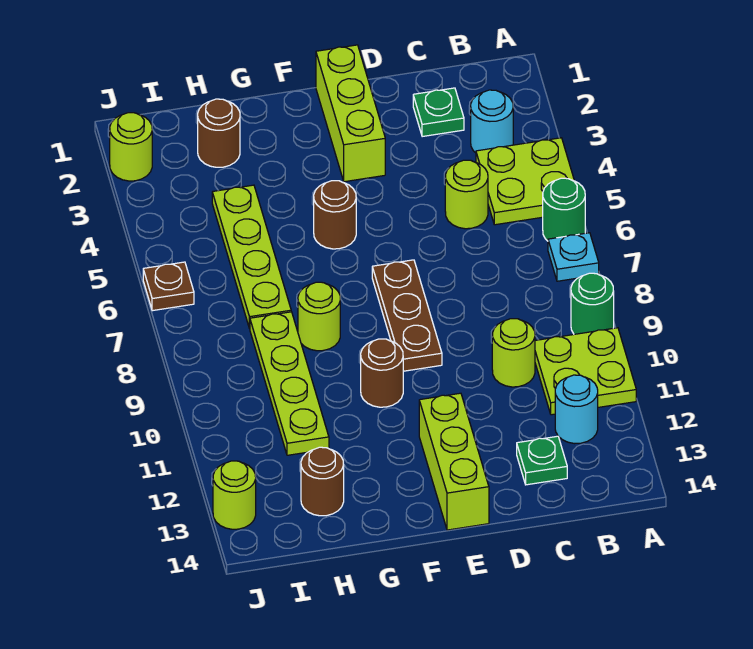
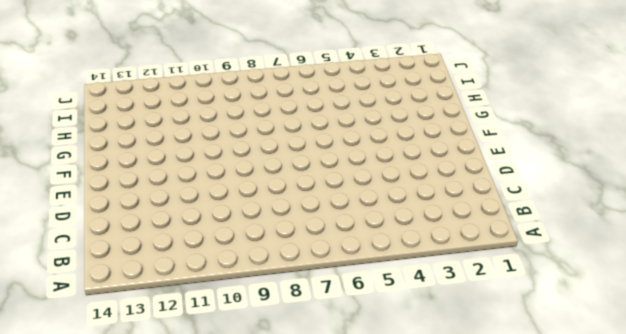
none -> lime plate A4:B5 level 1
none -> green round brick A6 level 1
none -> cyan plate A7 level 1

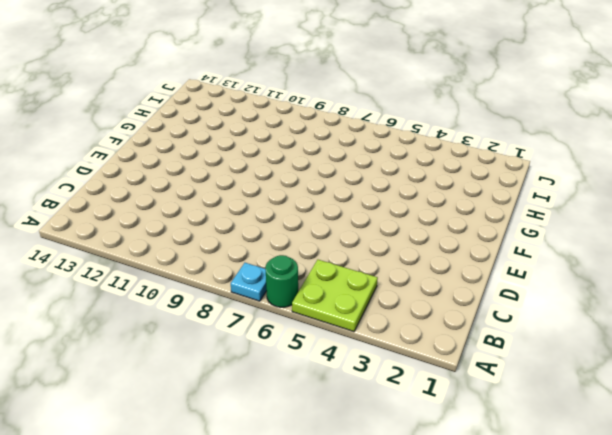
none -> green round brick A9 level 1
none -> lime plate A10:B11 level 1
none -> cyan round brick B3 level 1

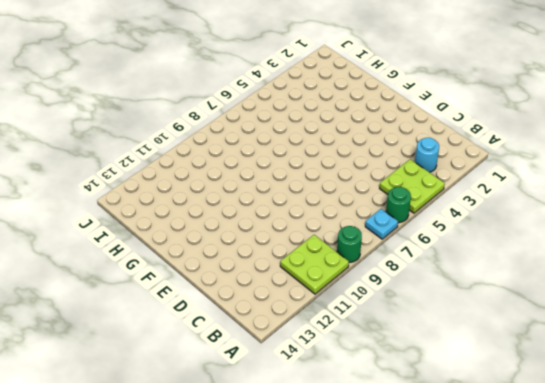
none -> cyan round brick B12 level 1
none -> green plate C2 level 1
none -> lime round brick C5 level 1

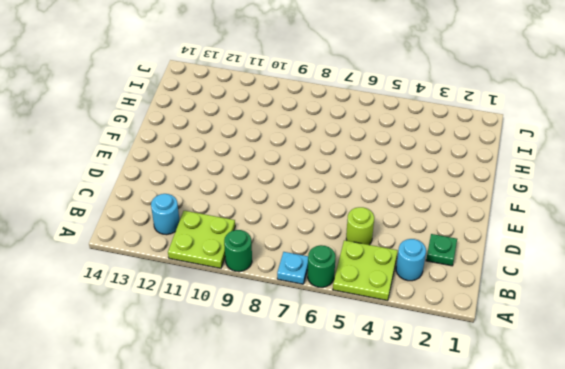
none -> lime round brick C10 level 1
none -> green plate C13 level 1
none -> lime brick E1:E3 level 1

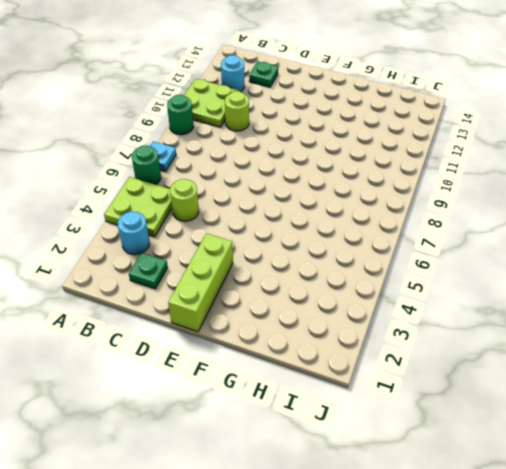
none -> brown plate E7:E9 level 1
none -> lime brick E12:E14 level 1
none -> brown round brick F5 level 1

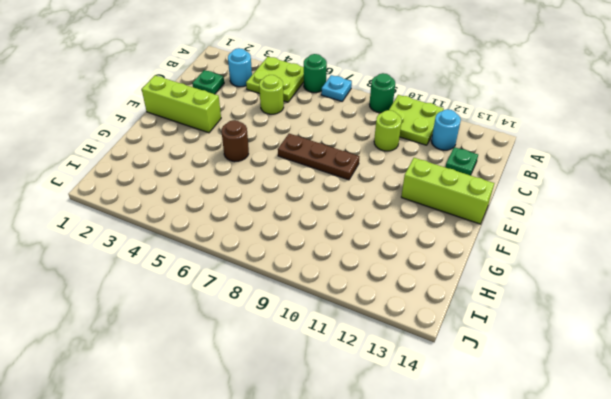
none -> brown round brick F10 level 1
none -> lime round brick G8 level 1
none -> brown round brick H2 level 1

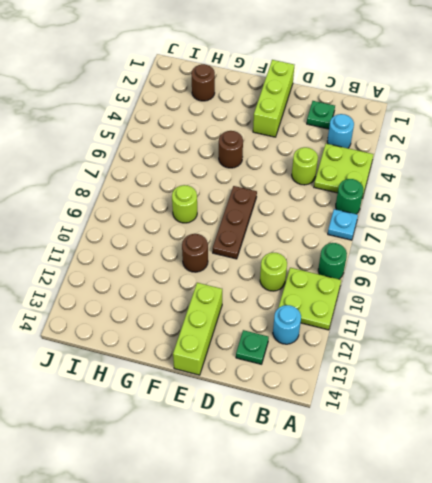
none -> lime plate H4:H7 level 1
none -> lime plate H8:H11 level 1
none -> brown round brick H13 level 1

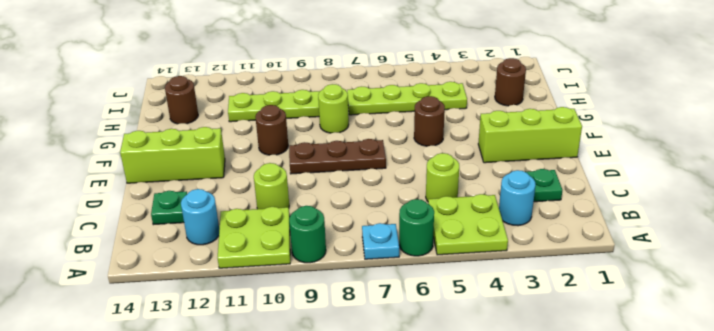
none -> lime round brick J2 level 1
none -> brown plate J6 level 1
none -> lime round brick J13 level 1

